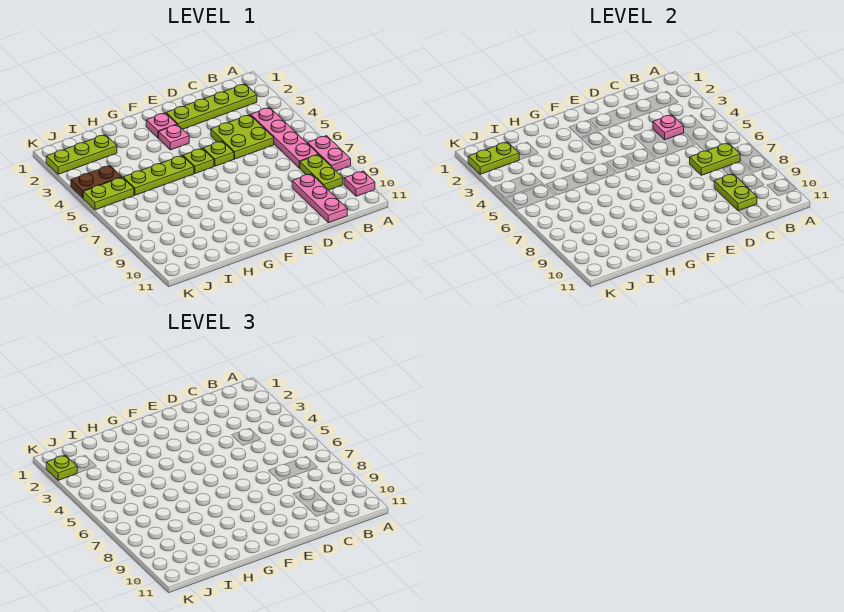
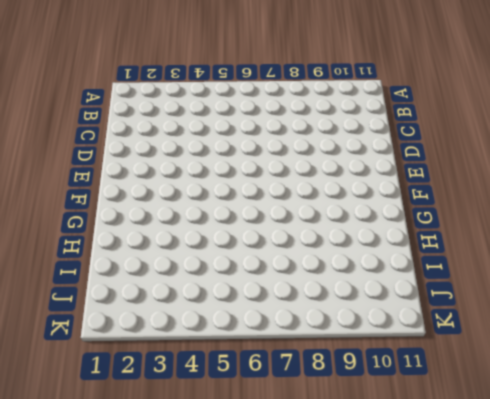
none -> pink plate A7:A8 level 1
none -> pink plate A10 level 1
none -> lime plate B2:E2 level 1

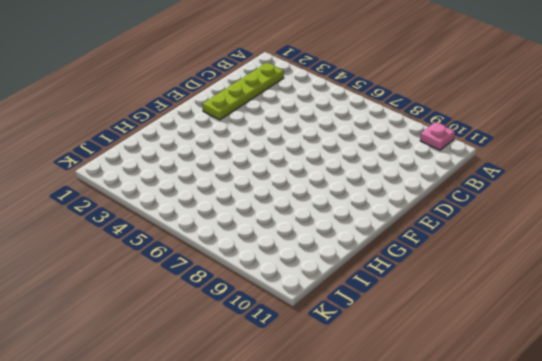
none -> pink plate A7:A8 level 1
none -> pink plate B4:B7 level 1
none -> lime plate B8:B9 level 1

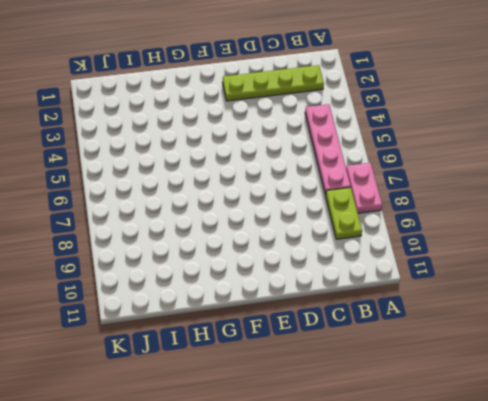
none -> pink plate A10 level 1
none -> lime plate C4:D5 level 1
none -> pink plate C9:C11 level 1

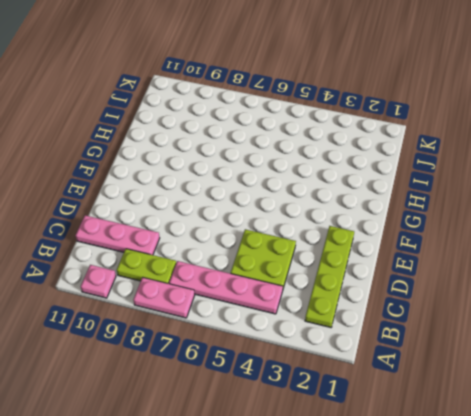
none -> lime plate E5 level 1
none -> pink plate F2 level 1
none -> pink plate F3 level 1

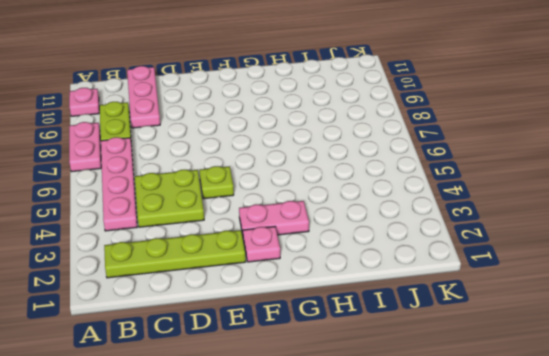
pink plate F3:G3 level 1 -> pink plate F3 level 1
none -> lime plate F5 level 1
none -> lime plate G5:I5 level 1
none -> lime plate I2:K2 level 1

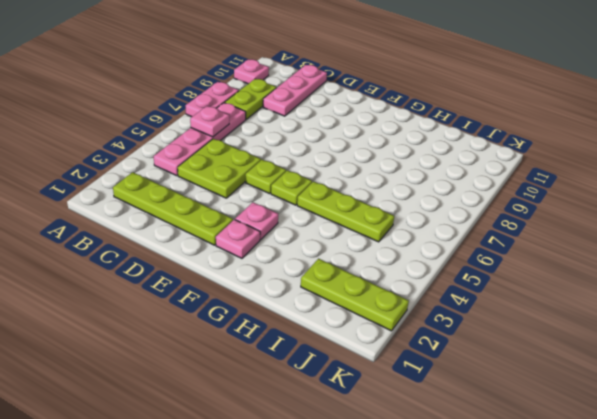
pink plate B6 level 2 -> pink plate C4 level 2
none -> brown plate J4:K4 level 1
none -> lime plate J5:K5 level 1
none -> lime plate B7:C7 level 2

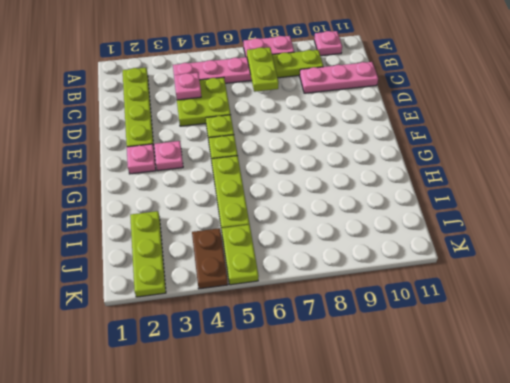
none -> lime plate C9:C10 level 2
none -> lime plate J2:K2 level 2
none -> lime plate K2 level 3

